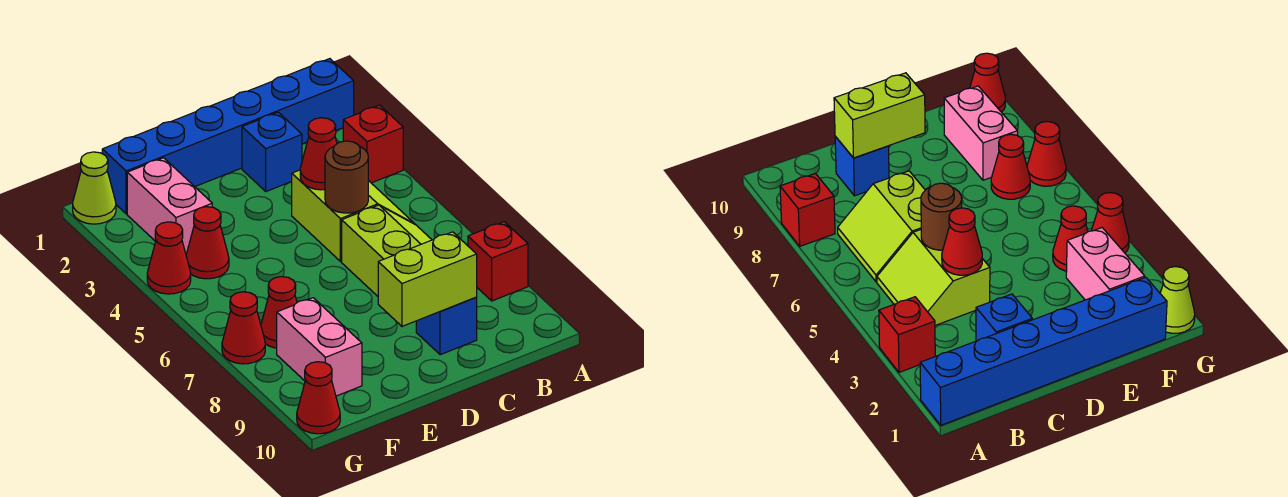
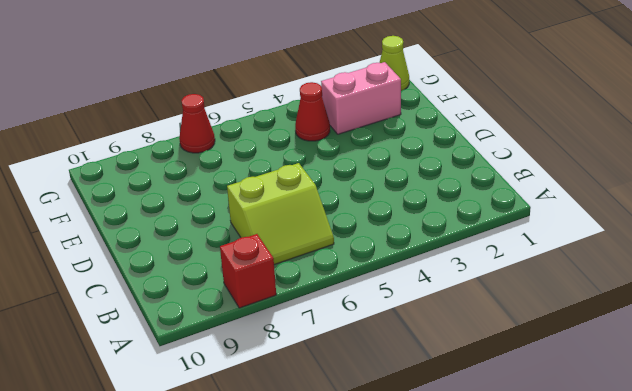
none -> blue brick A1:F1 level 1
none -> red brick A3 level 1
none -> lime slope B4:C5 level 1 top C

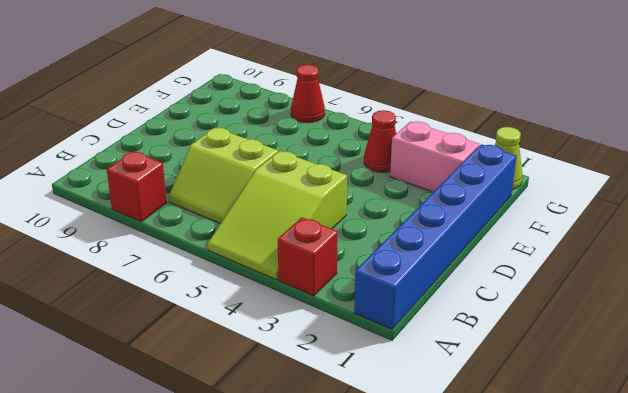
lime slope A4:C5 level 1 top C -> lime slope B4:C5 level 1 top C
none -> blue brick C2 level 1
none -> blue brick C9 level 1
none -> red cone F7 level 1

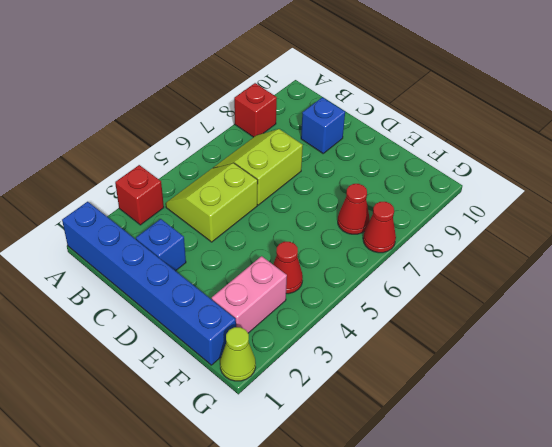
none -> pink brick F8:F9 level 1
none -> red cone G4 level 1
none -> red cone G10 level 1

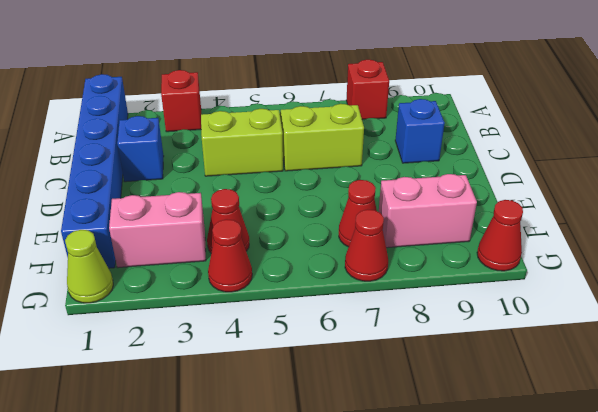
none -> red cone C4 level 2
none -> brown round brick C5 level 2
none -> lime brick C9:D9 level 2

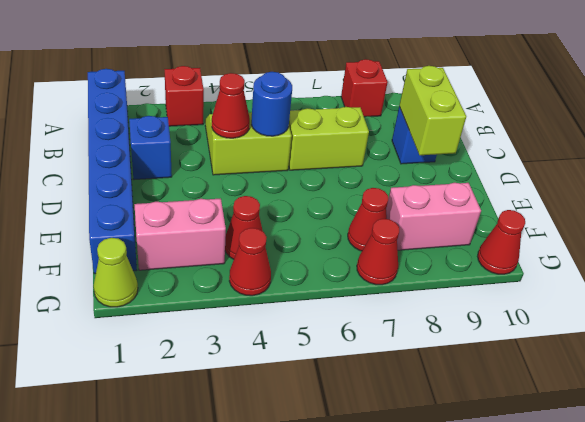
blue round brick C5 level 2 -> brown round brick C5 level 2

